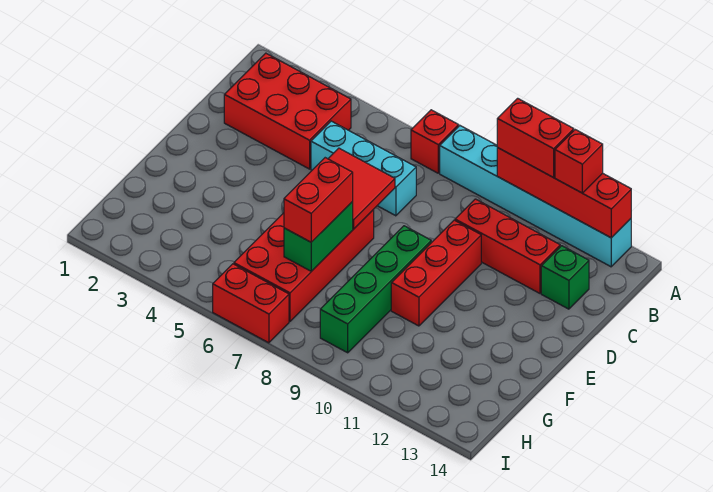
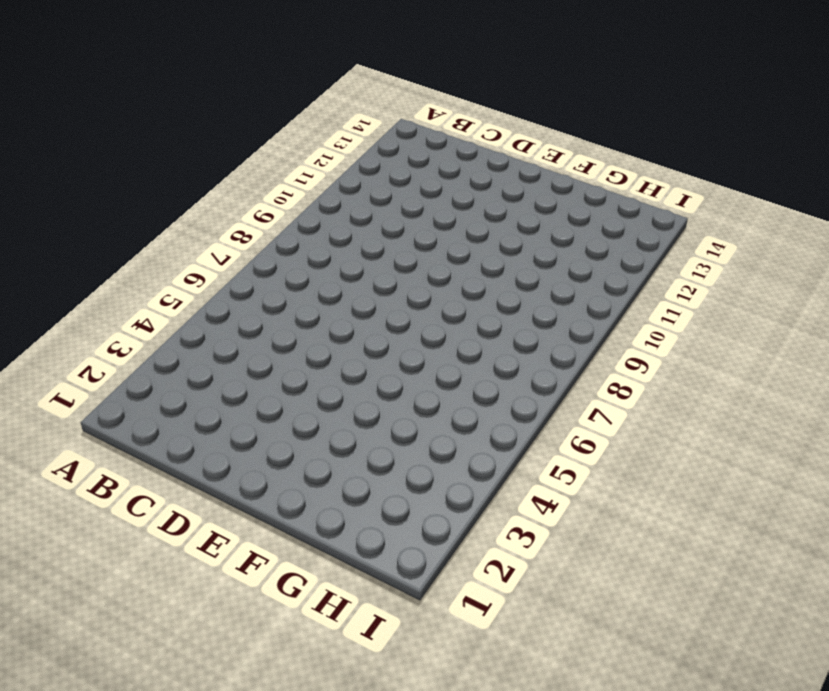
none -> red brick A7 level 1
none -> cyan brick A8:A13 level 1
none -> red brick B2:C4 level 1

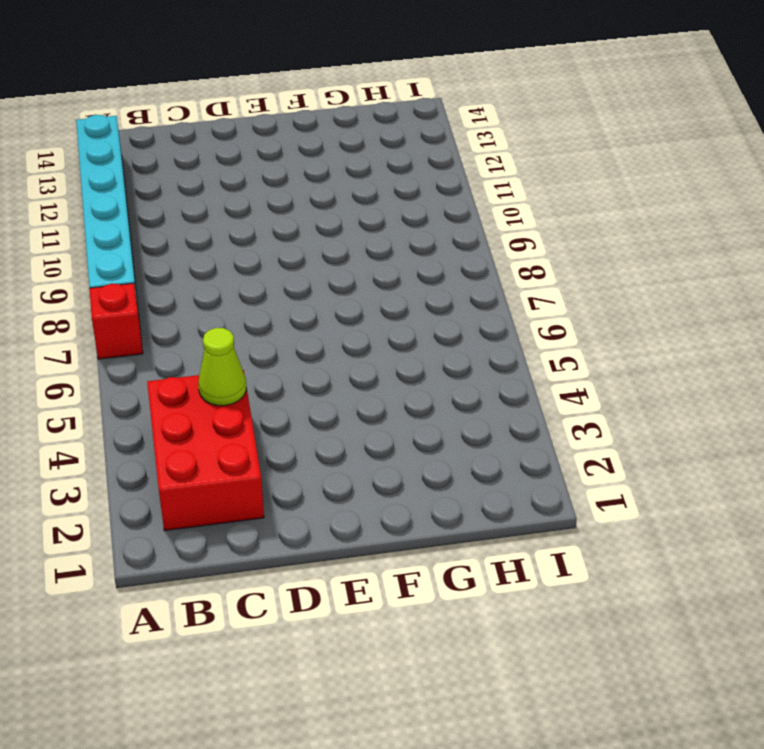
lime cone C4 level 2 -> none
none -> cyan brick C5:C7 level 1
none -> red brick C10:C12 level 1
none -> green brick C13 level 1

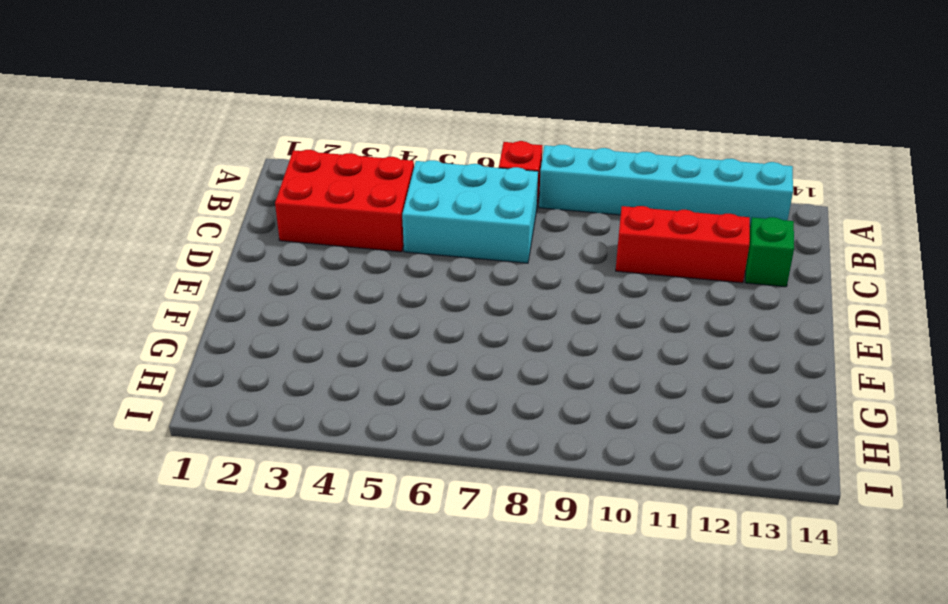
cyan brick B5:C7 level 1 -> cyan brick C5:C7 level 1
none -> red brick D10:F10 level 1
none -> red brick E6:H7 level 1
none -> green brick E9:H9 level 1

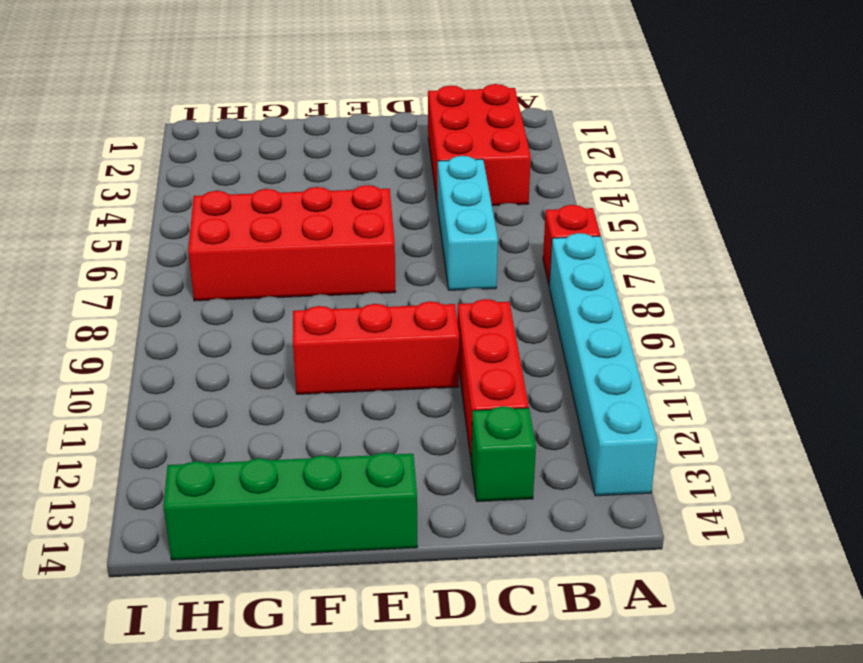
green brick E14:H14 level 1 -> green brick E9:H9 level 1
none -> red brick I6:I7 level 1
none -> red brick A10:A13 level 2
none -> red tile D6:E7 level 2

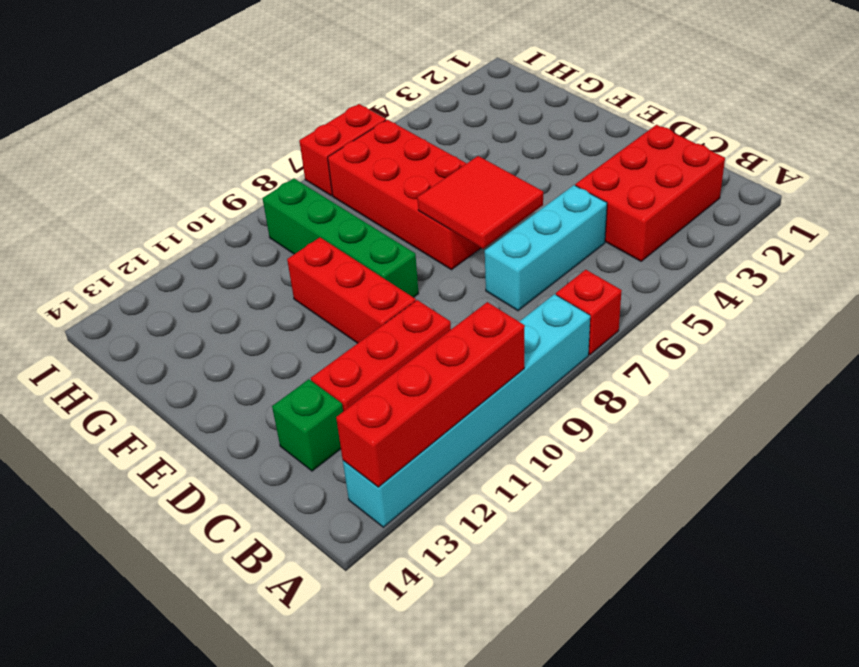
none -> green brick F7:G7 level 2
none -> red brick A10:A11 level 3
none -> red brick A12 level 3

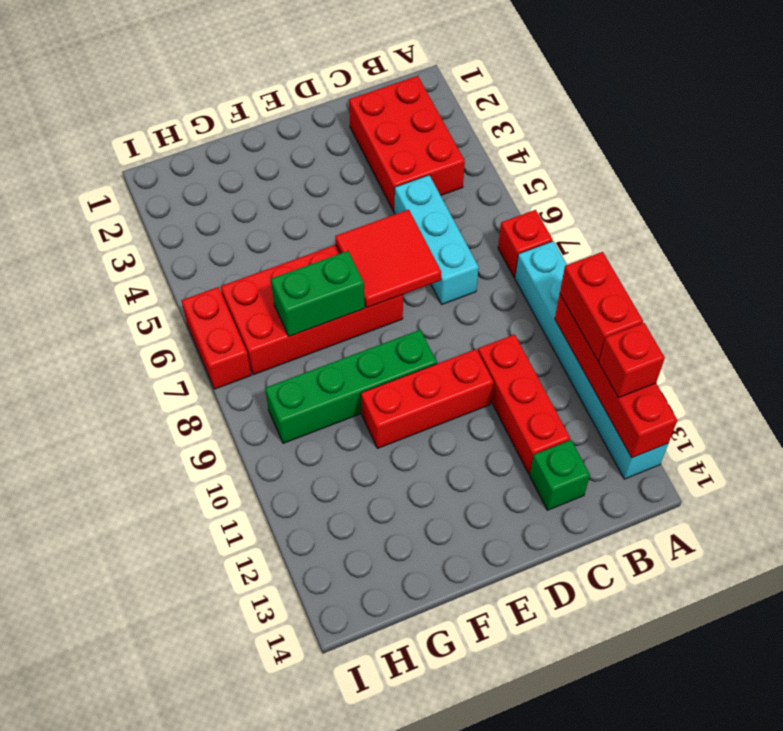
none -> red brick F7:G7 level 3

